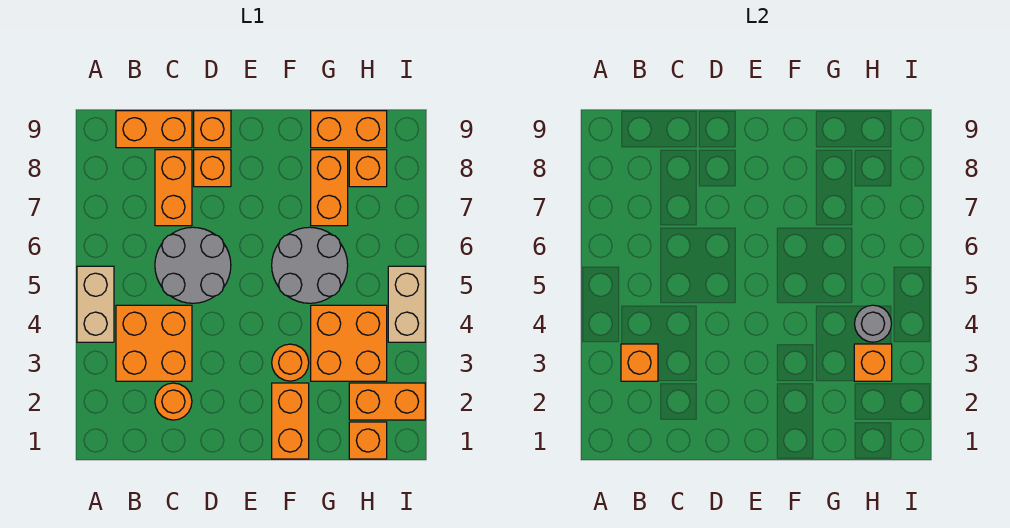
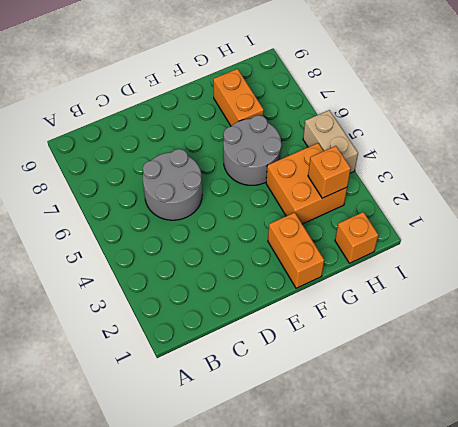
none -> tan brick A4:A5 level 1
none -> orange brick B3:C4 level 1
none -> orange brick B9:C9 level 1

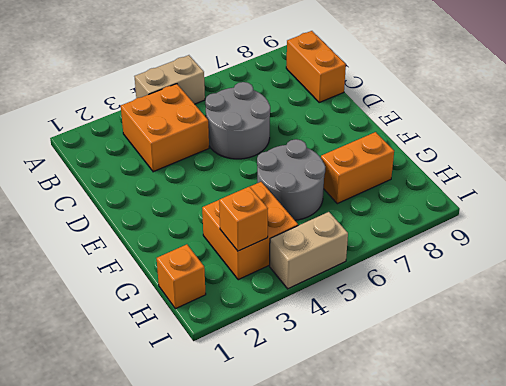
none -> orange round brick C2 level 1
none -> orange brick C7:C8 level 1
none -> orange brick D8 level 1

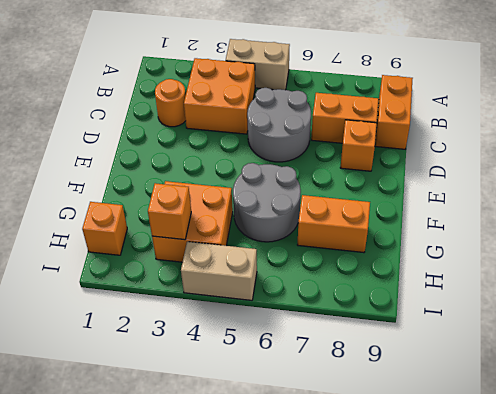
none -> orange brick D9 level 1
none -> orange brick F1:F2 level 1
none -> orange round brick F3 level 1

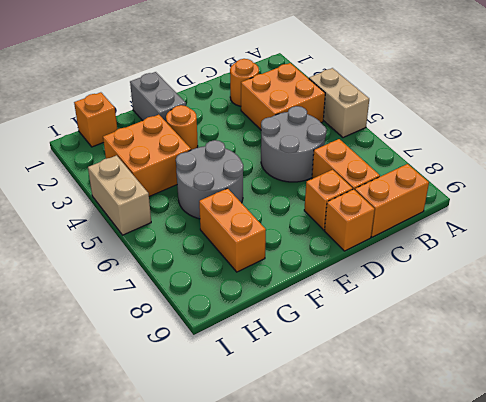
grey brick F1:F2 level 1 -> orange brick F1:F2 level 1
none -> orange brick G9:H9 level 1
none -> orange brick H2:I2 level 1
none -> orange brick H8 level 1

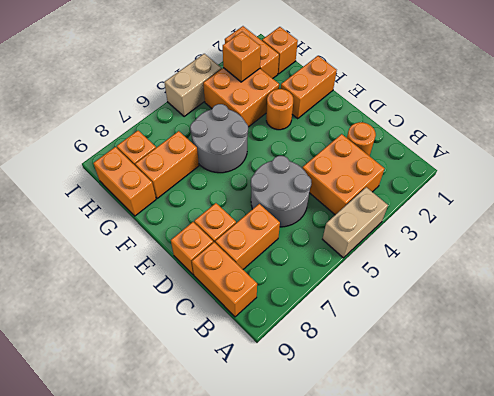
none -> orange brick B3 level 2
none -> grey round brick H4 level 2

